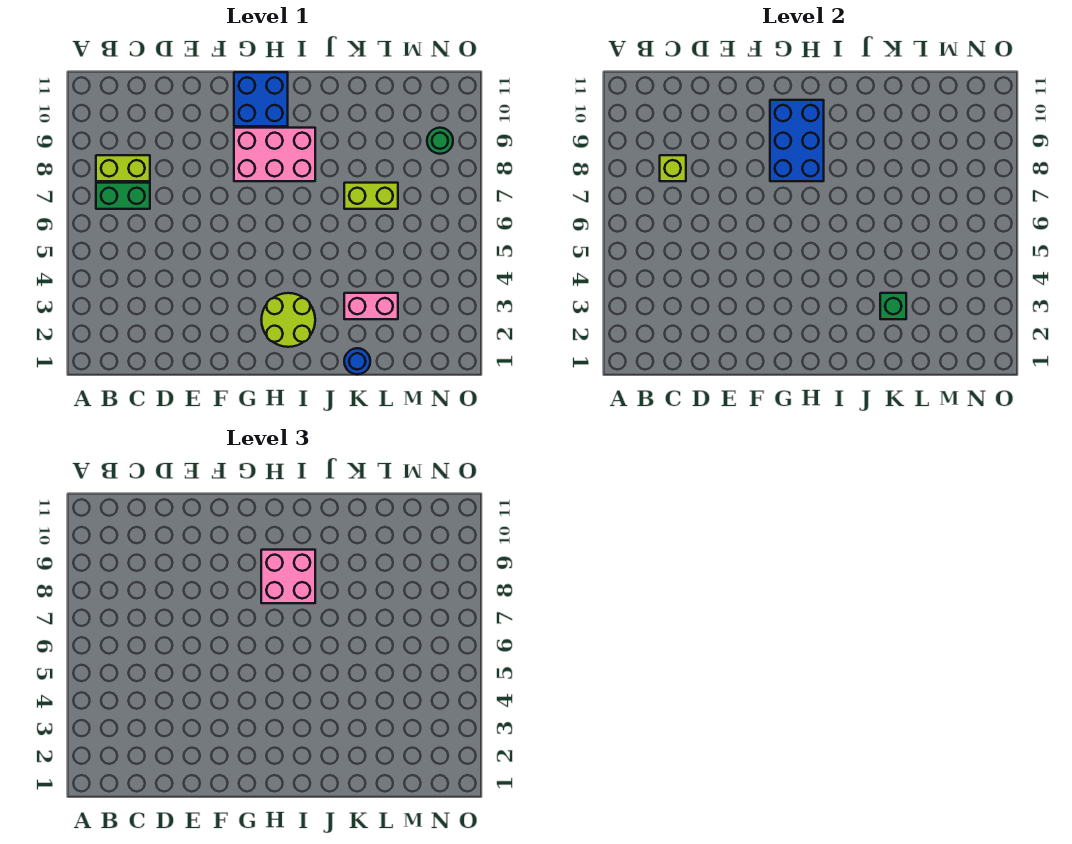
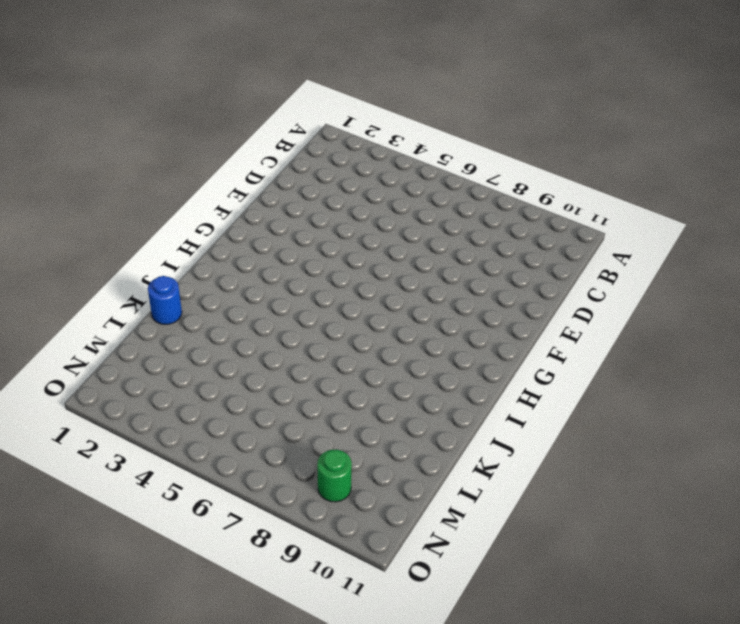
none -> green brick B7:C7 level 1
none -> lime brick B8:C8 level 1
none -> pink brick G8:I9 level 1

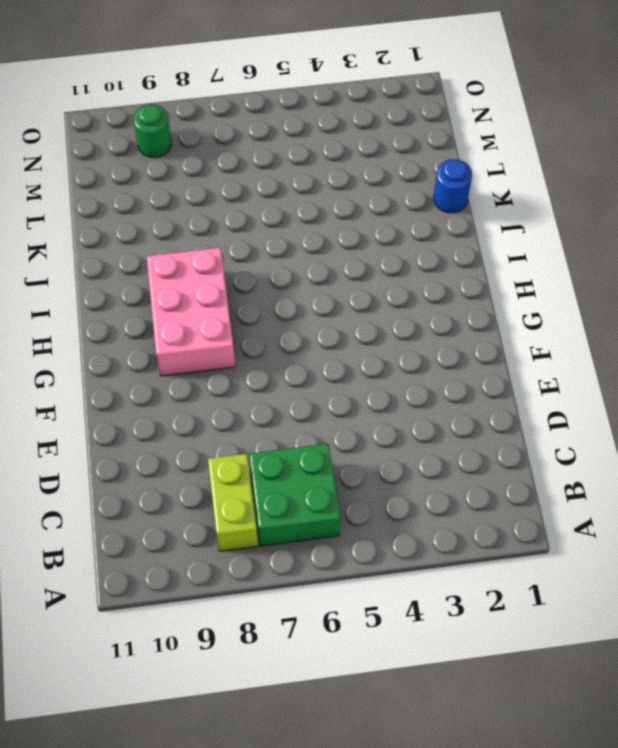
green brick B6:C7 level 1 -> green brick B7:C7 level 1
none -> blue brick G10:H11 level 1
none -> lime round brick H2:I3 level 1
none -> pink brick K3:L3 level 1

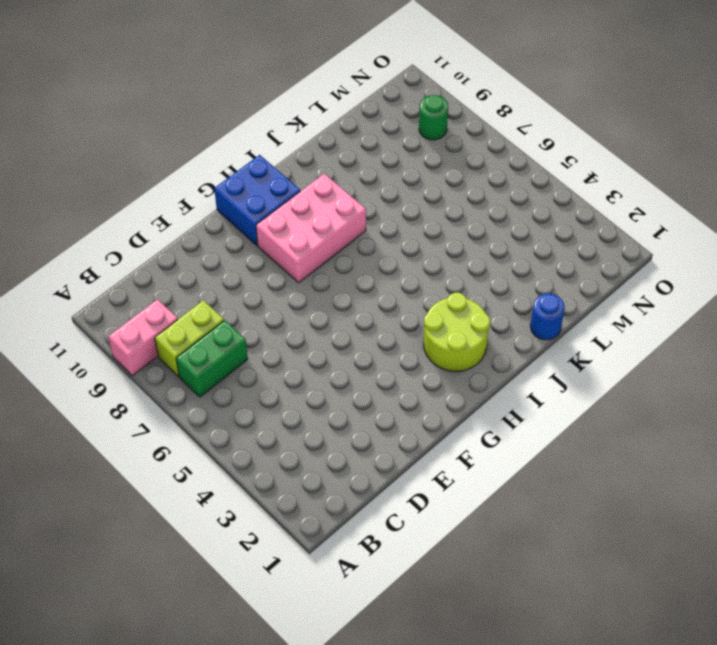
pink brick A9:B9 level 1 -> pink brick K3:L3 level 1
none -> lime brick K7:L7 level 1
none -> lime brick C8 level 2
none -> blue brick G8:H10 level 2

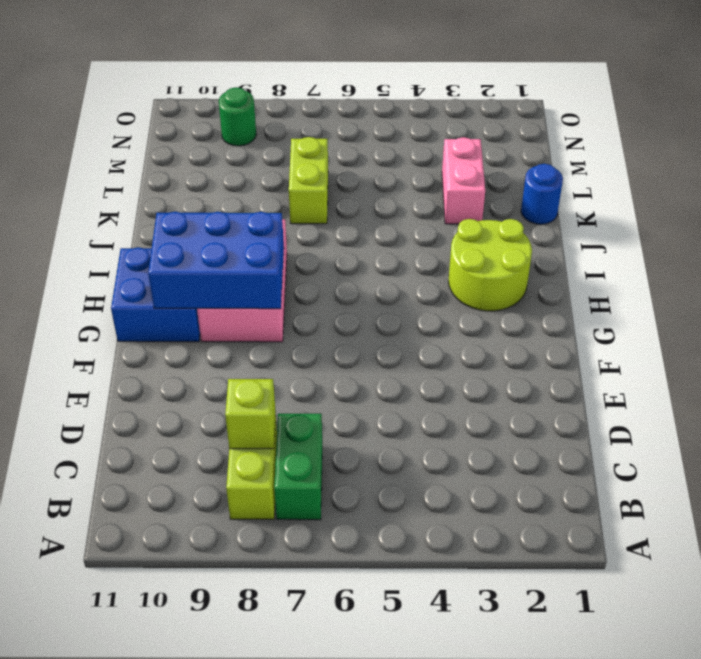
none -> green brick K3 level 2
none -> pink brick H8:I9 level 3

